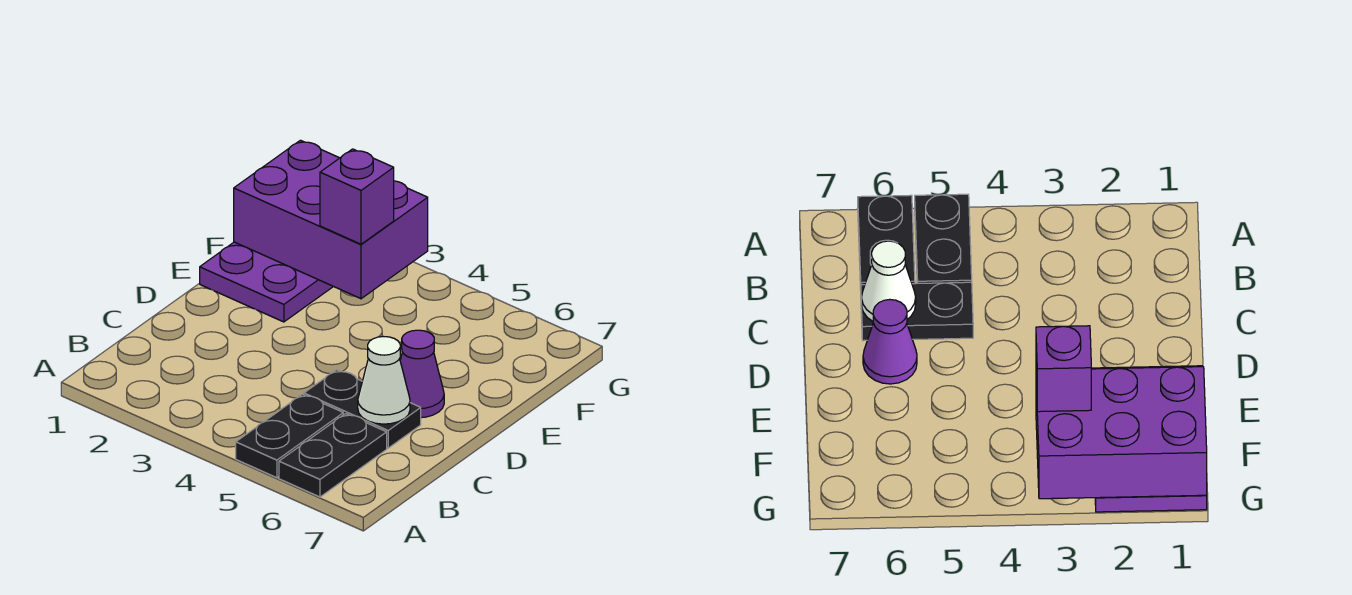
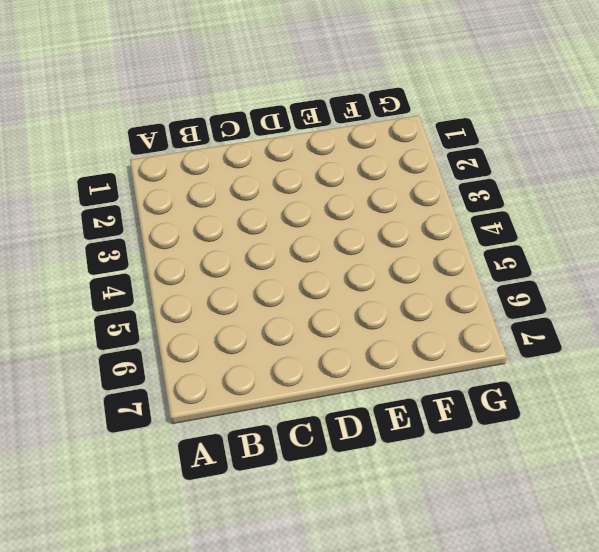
none -> black plate A5:B5 level 1
none -> black plate A6:B6 level 1

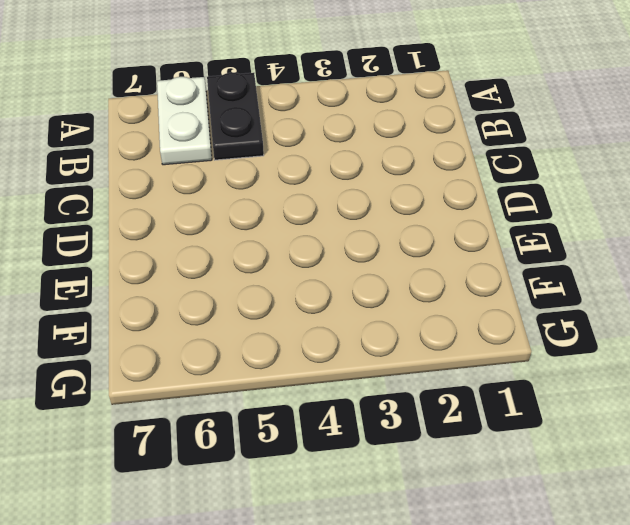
white plate A6:B6 level 1 -> black plate A6:B6 level 1
none -> black plate C5:C6 level 1
none -> purple cone D6 level 1

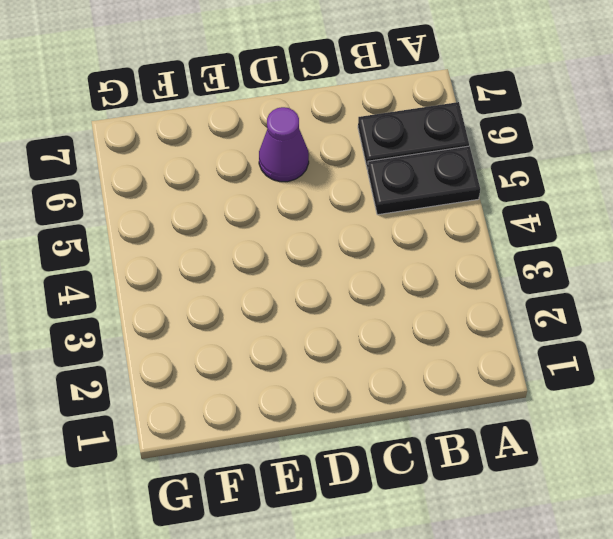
none -> black plate C5:C6 level 1
none -> purple plate E1:G2 level 1

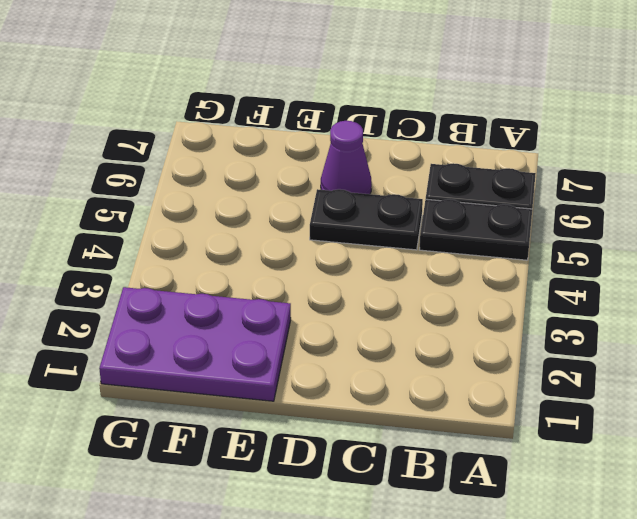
black plate C5:D5 level 1 -> black plate C5:C6 level 1
none -> white cone C6 level 2
none -> purple brick F1:G3 level 2

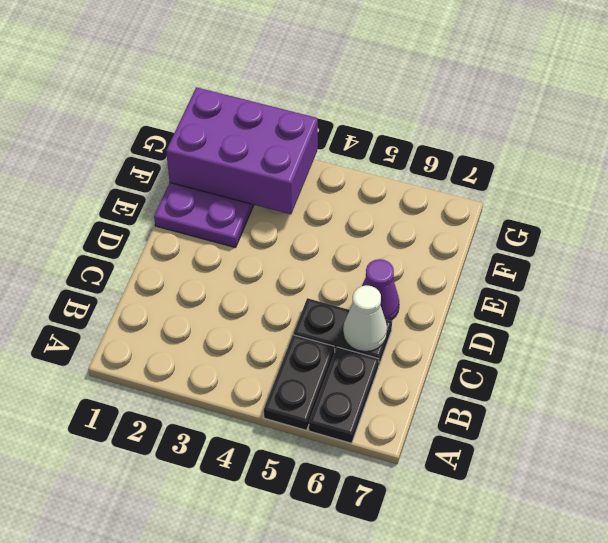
none -> purple brick F3 level 3

